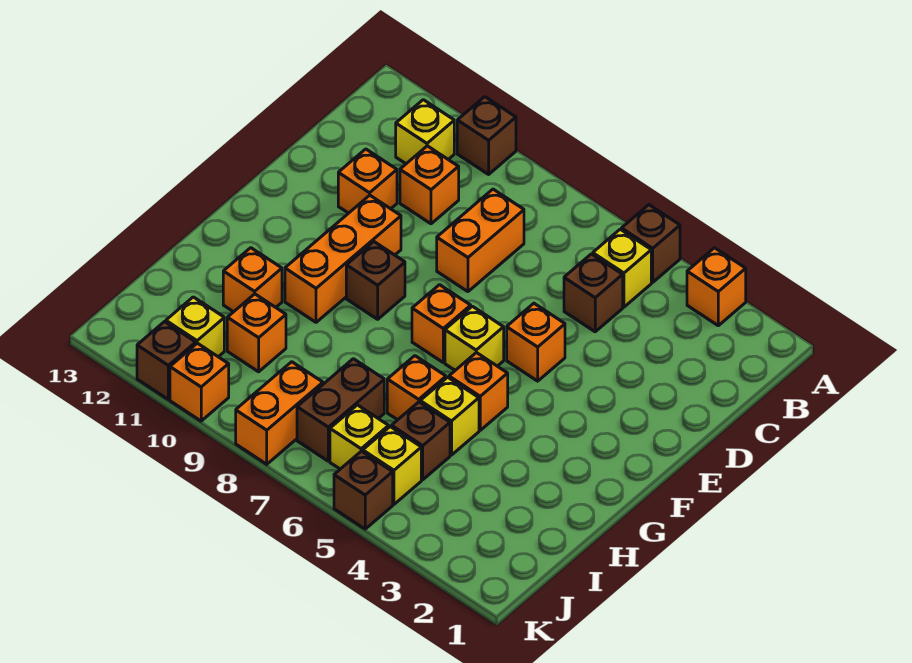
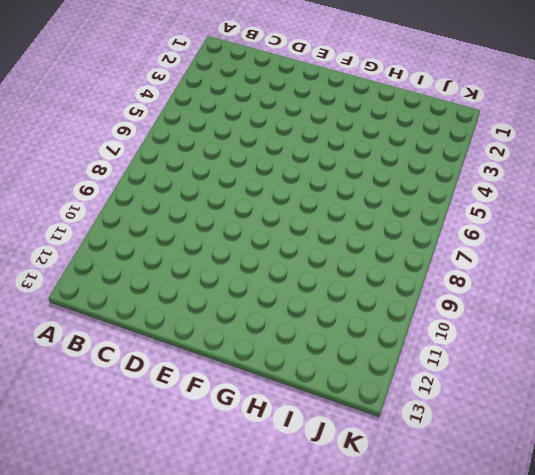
none -> orange brick A3 level 1
none -> brown brick A5 level 1
none -> brown brick A10 level 1

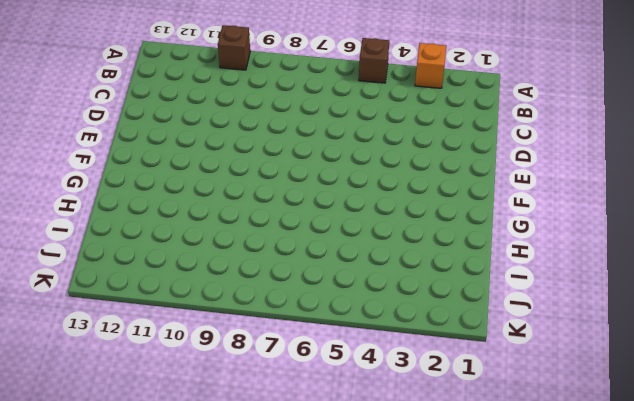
none -> yellow brick B5 level 1
none -> yellow brick B11 level 1
none -> brown brick C5 level 1

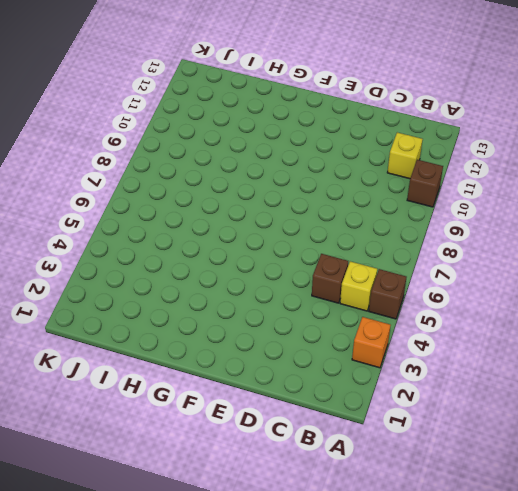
none -> orange brick C8:D8 level 1
none -> orange brick C10 level 1
none -> orange brick D11 level 1

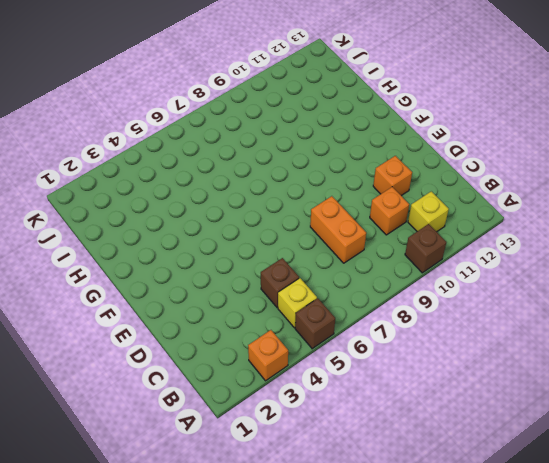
none -> orange brick E5 level 1
none -> orange brick E10:G10 level 1
none -> yellow brick F6 level 1

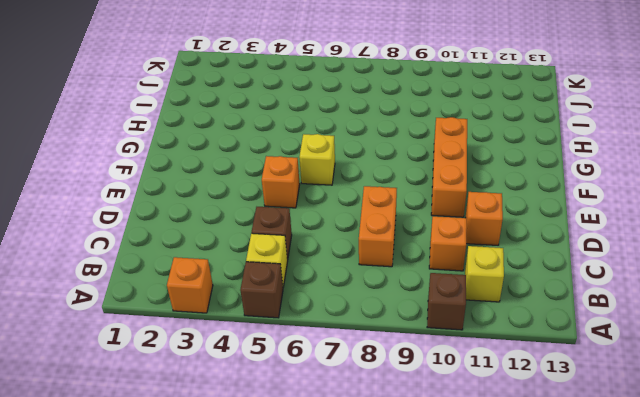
none -> orange brick F7 level 1
none -> brown brick F9 level 1
none -> orange brick G5 level 1

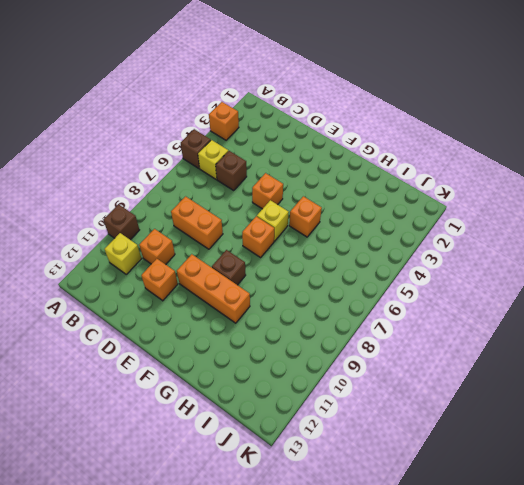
none -> yellow brick H5 level 1
none -> orange brick H6 level 1
none -> orange brick H11 level 1

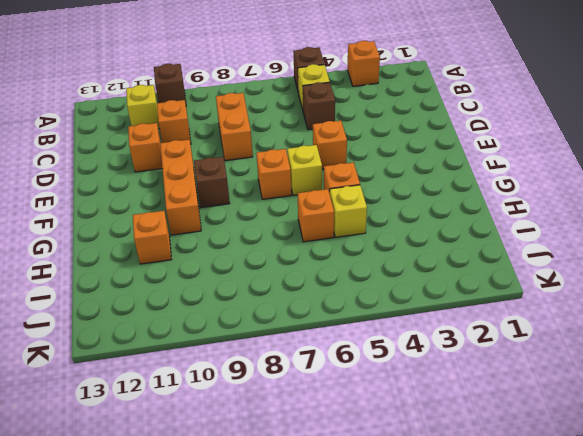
none -> brown brick I5 level 1
none -> brown brick I7:J7 level 1
none -> orange brick I10 level 1

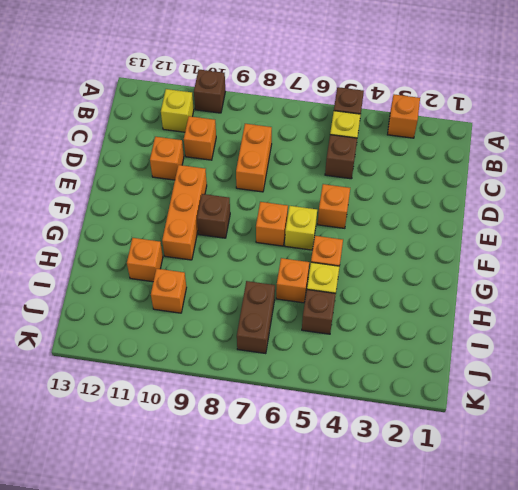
none -> yellow brick J5 level 1
none -> yellow brick J6 level 1
none -> orange brick J8:K8 level 1

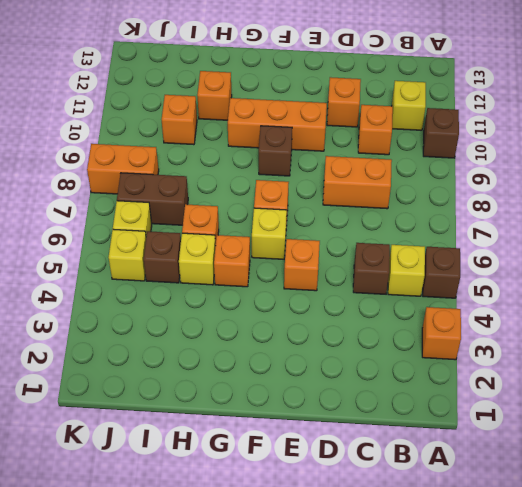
none -> yellow brick J11 level 1
none -> brown brick K5 level 1
none -> orange brick K10 level 1

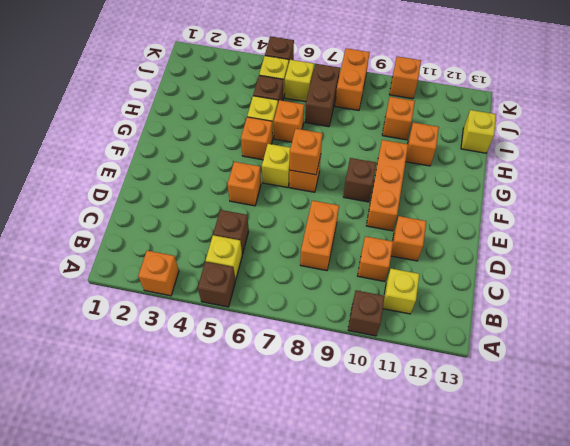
orange brick F7 level 2 -> none
yellow brick I13 level 1 -> yellow brick J11 level 1
none -> brown brick K11 level 1

